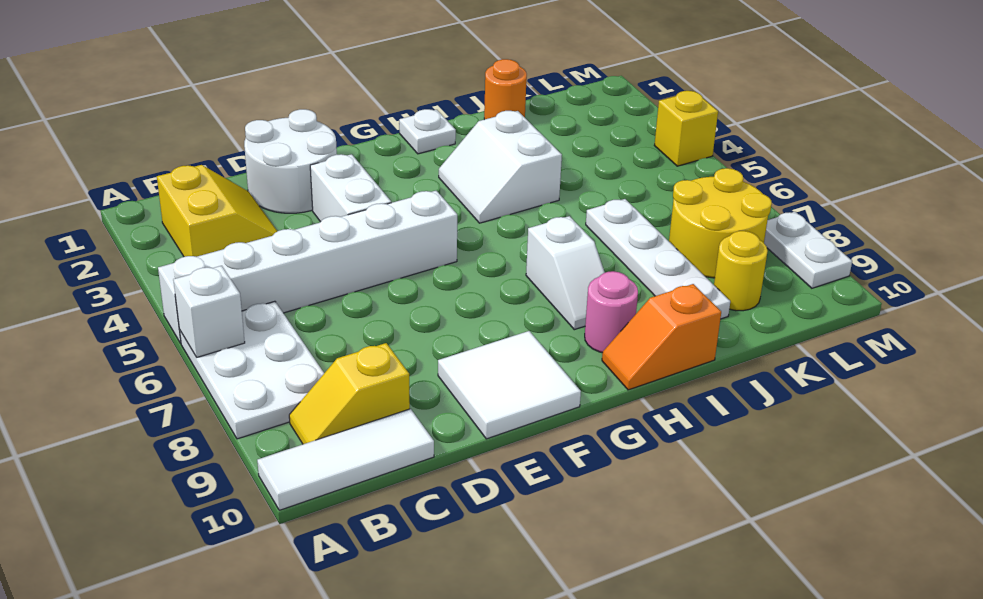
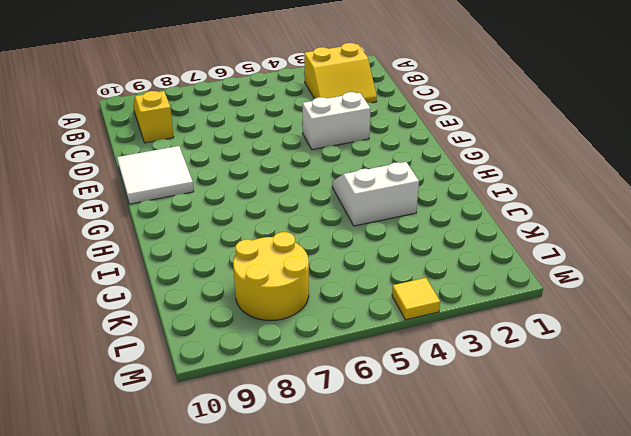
yellow tile M4 level 1 -> yellow brick M4 level 1
none -> white brick A5:F5 level 1
none -> white plate A6:B8 level 1
none -> white tile A10:C10 level 1

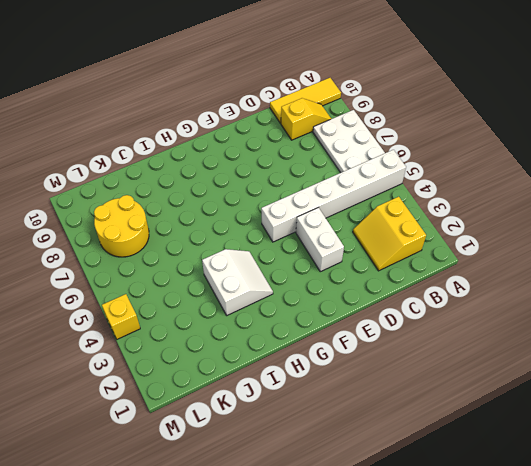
yellow tile A10:C10 level 1 -> white tile A10:C10 level 1
none -> white round brick D1:E2 level 1
none -> white tile E9:F10 level 1
none -> white plate H1 level 1

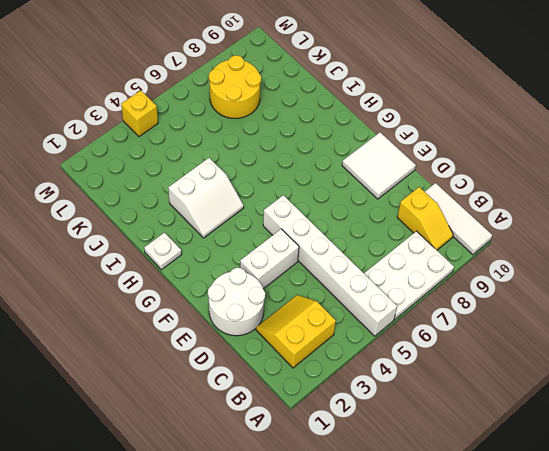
none -> white slope H7:H8 level 1 top 7
none -> pink round brick H9 level 1
none -> orange slope H10:I10 level 1 top I

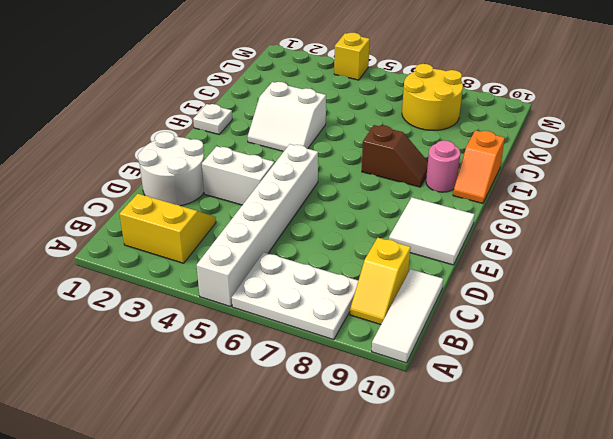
brown slope H7:H8 level 1 top 7 -> white slope H7:H8 level 1 top 7
none -> orange round brick J1 level 1
none -> white plate J6:J9 level 1
none -> yellow round brick K9 level 1

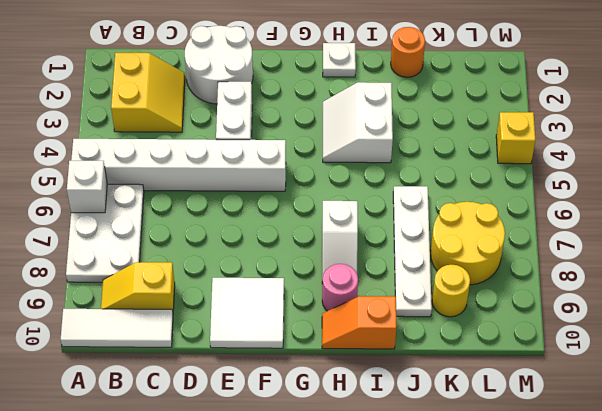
none -> white plate M8:M9 level 1

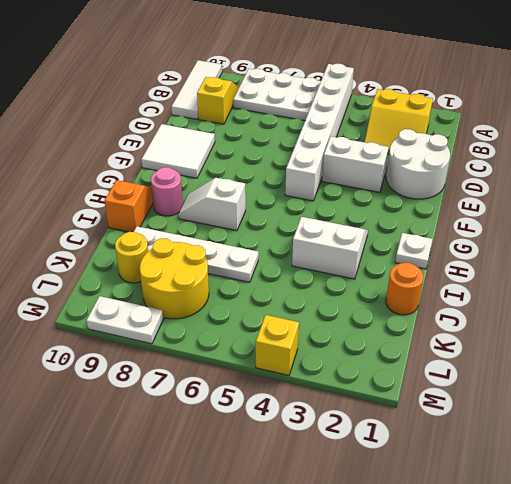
none -> white brick A6 level 2

